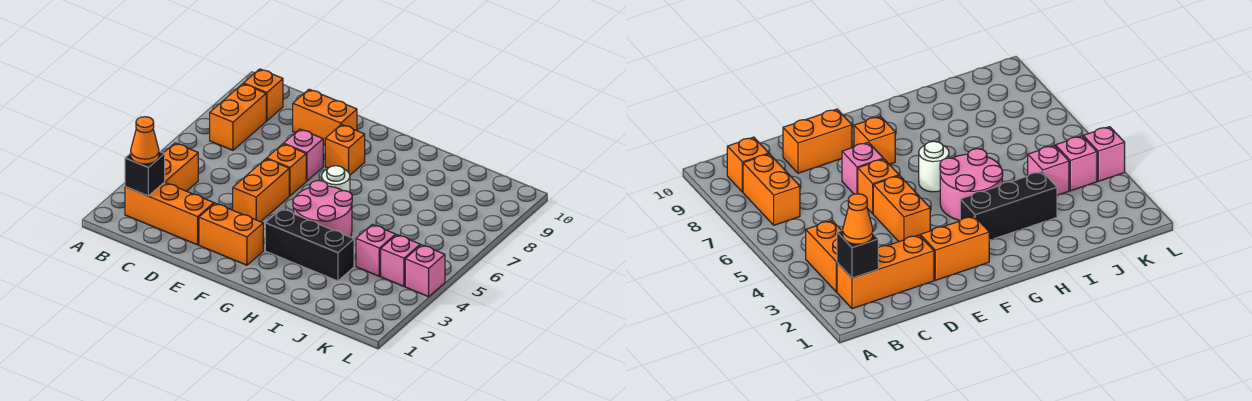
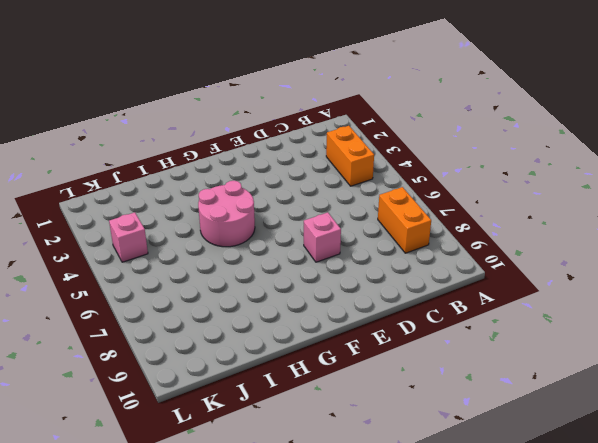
none -> orange brick B2:D2 level 1
none -> orange brick B9 level 1
none -> orange brick D9:E9 level 1

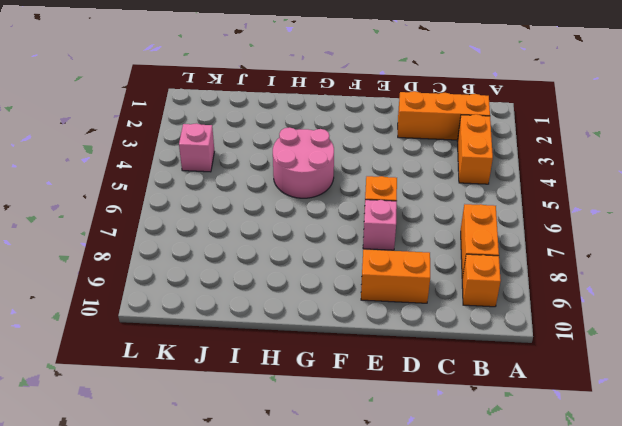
none -> orange brick E2:F2 level 1
none -> orange brick E4:E5 level 1
none -> orange brick F8 level 1

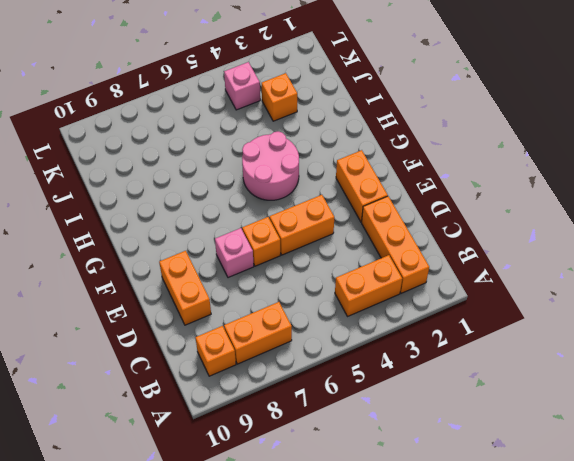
orange brick J3 level 1 -> orange brick F8 level 1
none -> black brick G3:I3 level 1
none -> white round brick G6 level 1
none -> pink brick J4 level 1

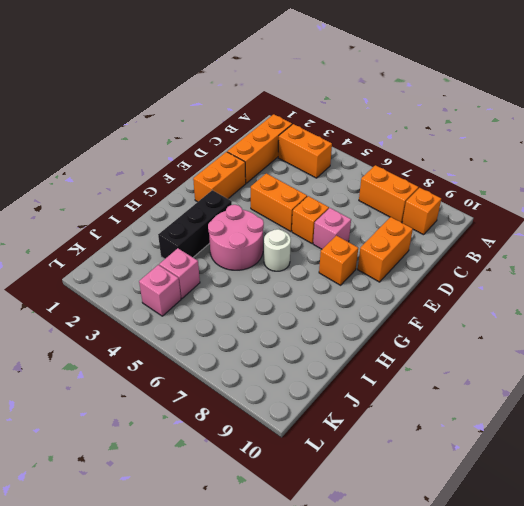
none -> pink brick L4 level 1
none -> black brick B2 level 2
none -> orange cone B2 level 3

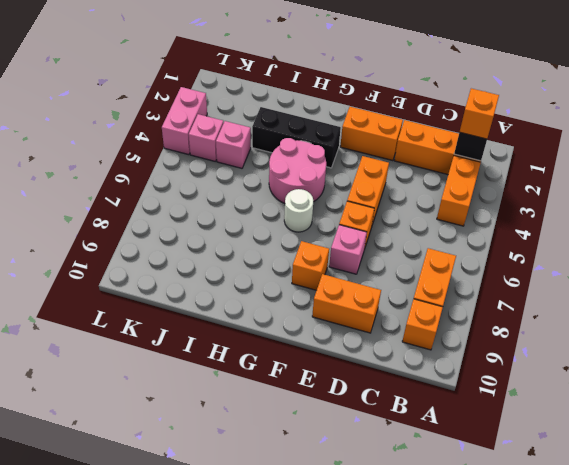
orange brick B2 level 3 -> orange cone B2 level 3
pink brick L3:L4 level 1 -> pink brick L4 level 1

